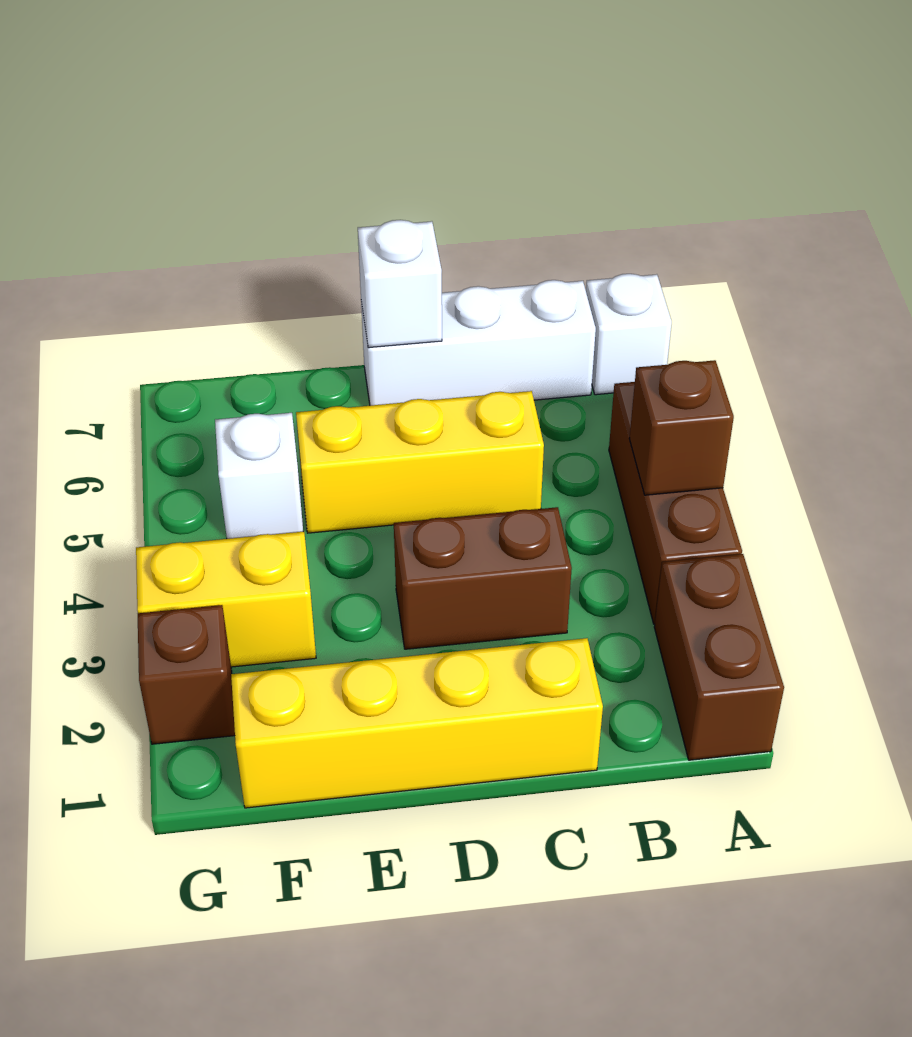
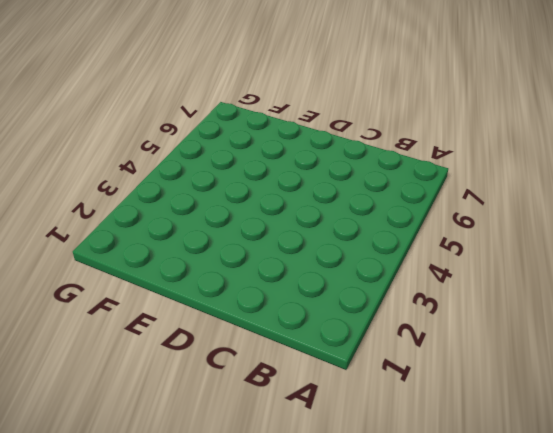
none -> brown brick A1:A2 level 1
none -> brown brick A3:A5 level 1
none -> white brick A7 level 1

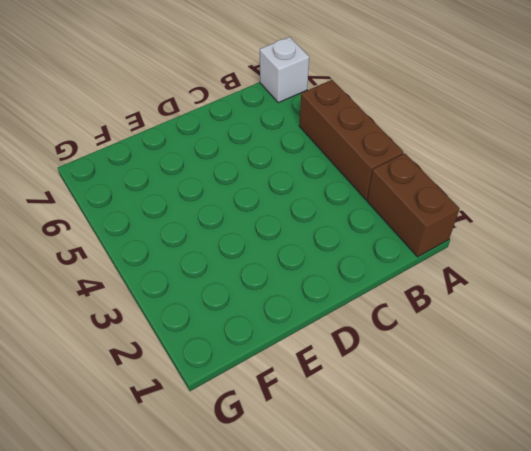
none -> white brick B7:D7 level 1
none -> yellow brick C1:F1 level 1
none -> brown brick C3:D3 level 1

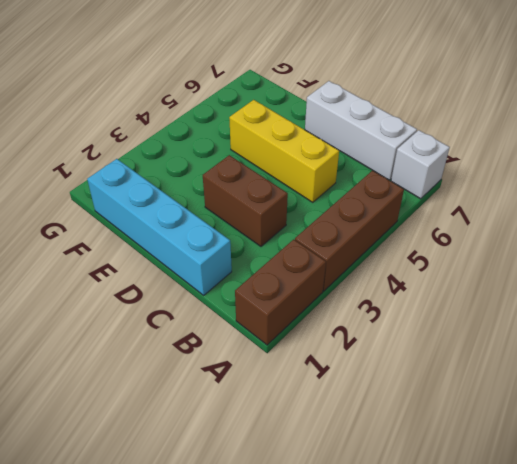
cyan brick C1:F1 level 1 -> yellow brick C1:F1 level 1
none -> yellow brick F3:G3 level 1
none -> white brick F5 level 1
none -> brown brick G2 level 1

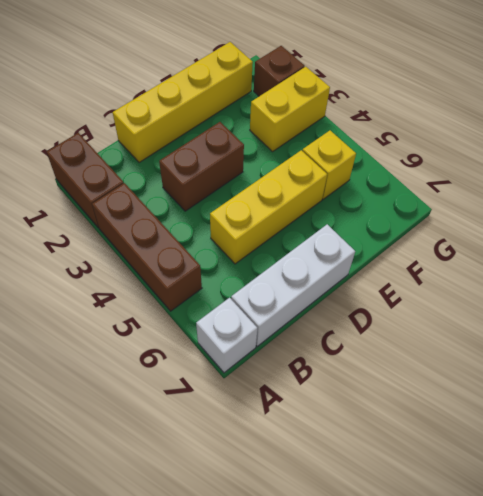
yellow brick F5 level 1 -> white brick F5 level 1
none -> brown brick A4 level 2
none -> white brick D7 level 2

